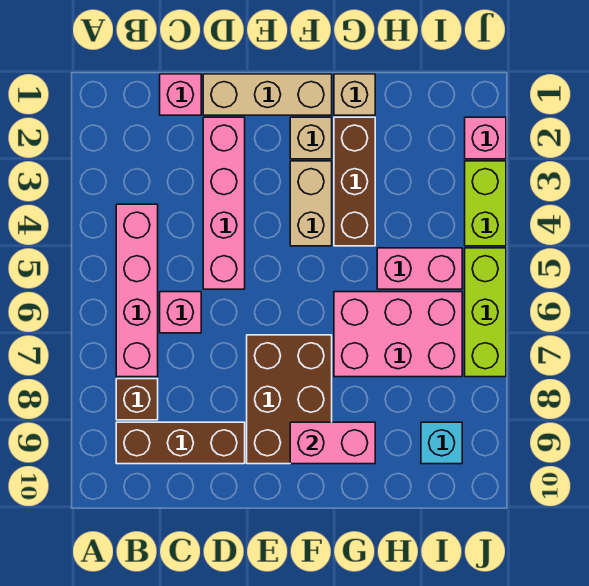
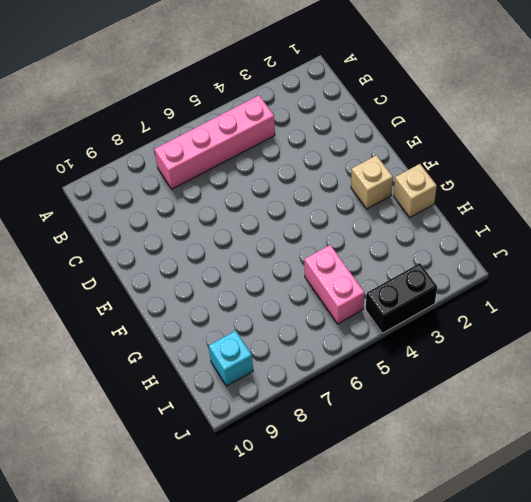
black brick J3:J4 level 1 -> lime brick J3:J4 level 1
none -> brown brick B8 level 1
none -> brown brick B9:D9 level 1
none -> pink brick C1 level 1

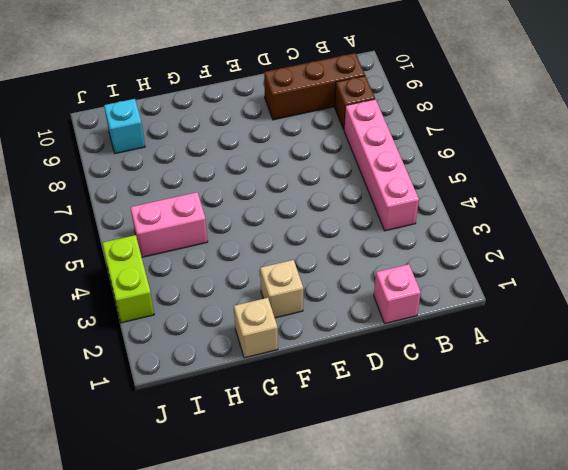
none -> pink brick C6 level 1
none -> tan brick D1:F1 level 1
none -> pink brick D2:D5 level 1

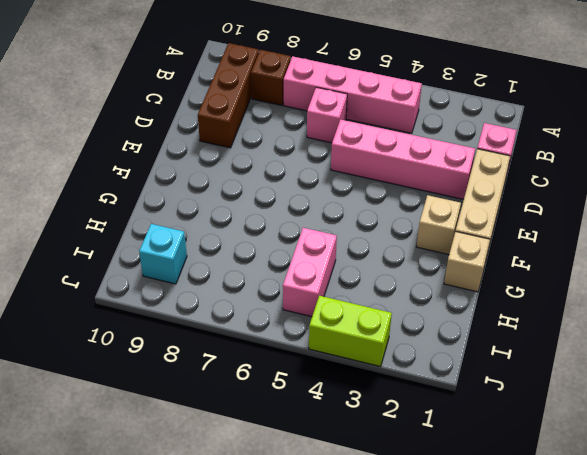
none -> brown brick E7:F9 level 1
none -> tan brick F3:F4 level 1
none -> brown brick G2:G4 level 1

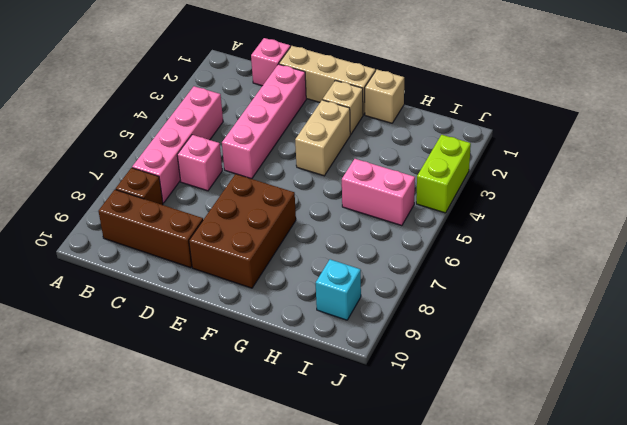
none -> brown brick G2:G4 level 1
none -> pink brick G6:I7 level 1
none -> pink brick J2 level 1

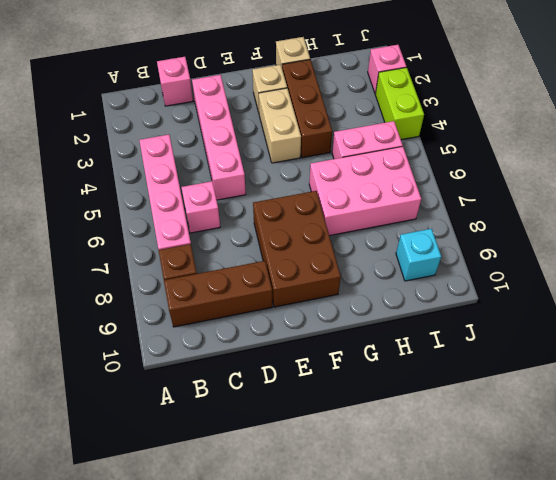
none -> tan brick D1:F1 level 1
none -> lime brick J5:J7 level 1
none -> pink brick F9:G9 level 2

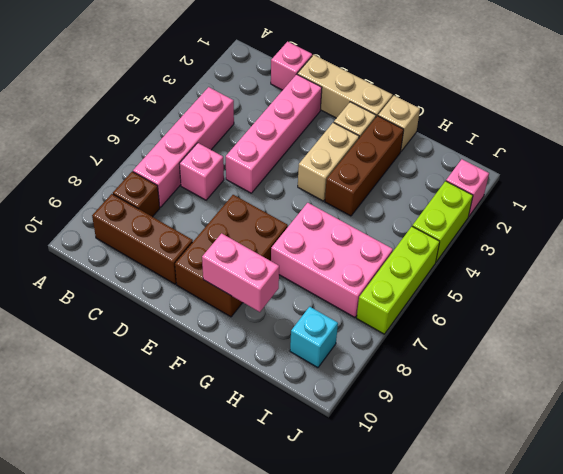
none -> pink brick H5:I5 level 1

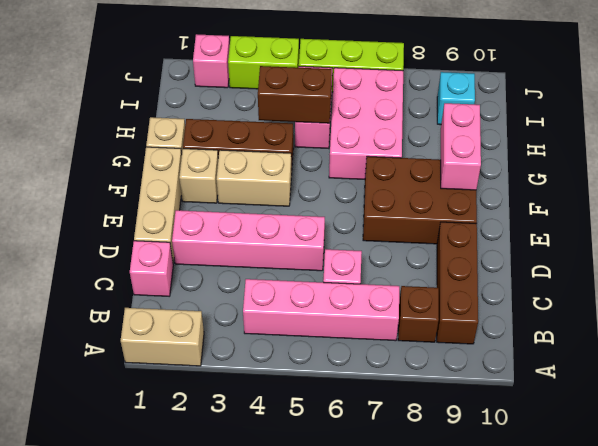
tan brick A1:A2 level 1 -> none
brown brick H4:H5 level 2 -> none

